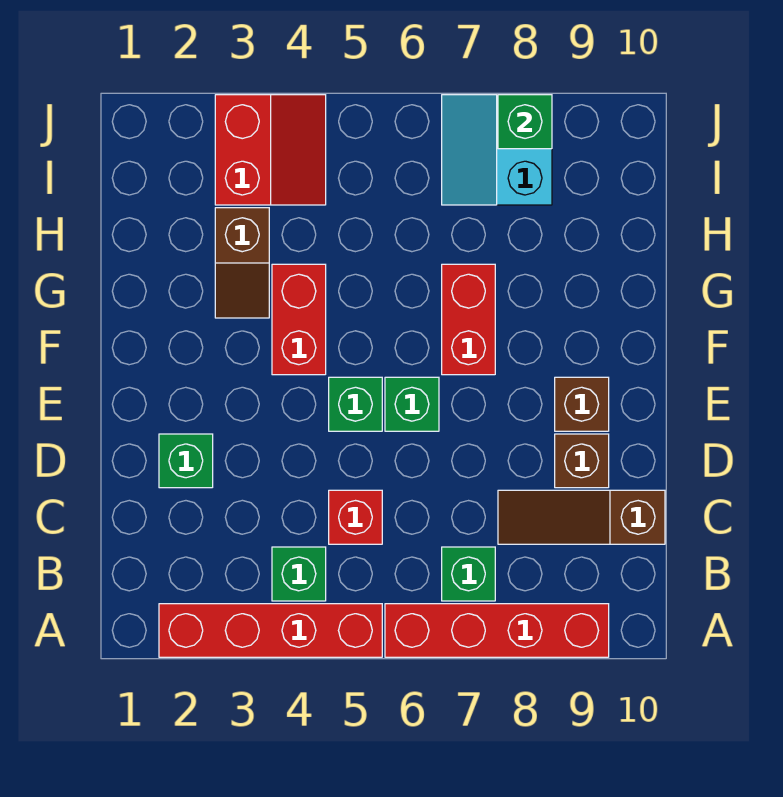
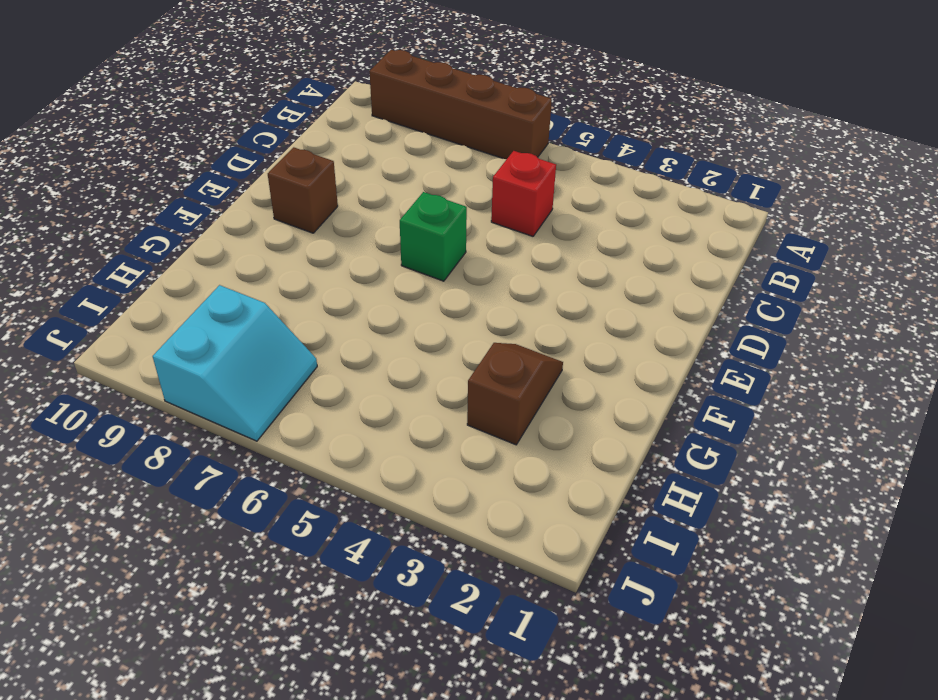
brown brick A6:A9 level 1 -> red brick A6:A9 level 1
none -> red brick A2:A5 level 1
none -> green brick B4 level 1
none -> green brick B7 level 1

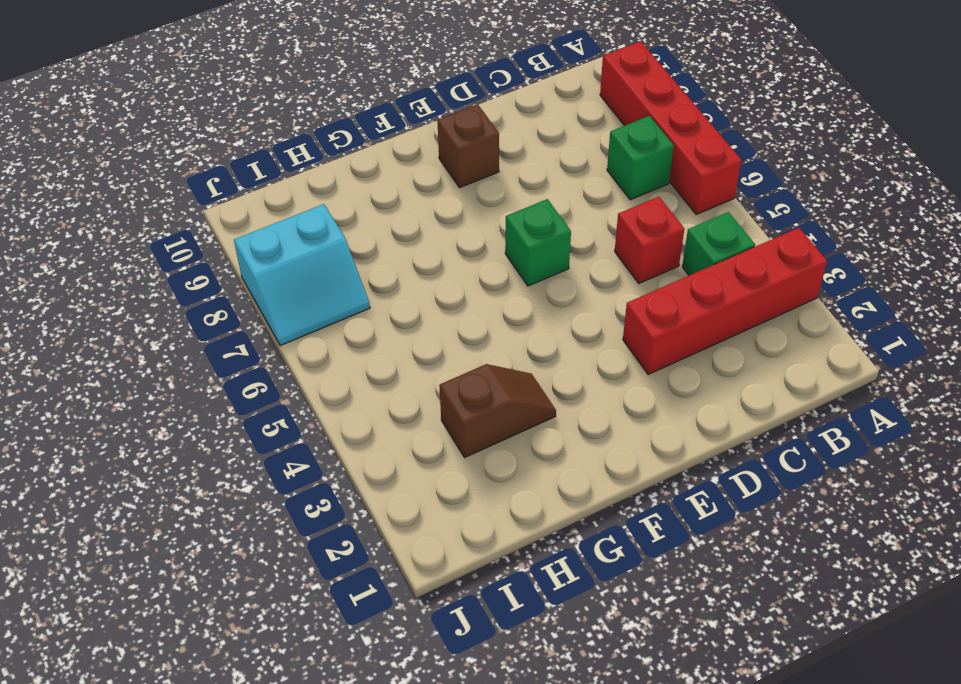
red brick A3:D3 level 1 -> red brick A2:A5 level 1
none -> brown slope C8:C10 level 1 top 10
none -> green brick D2 level 1
none -> brown brick D9 level 1

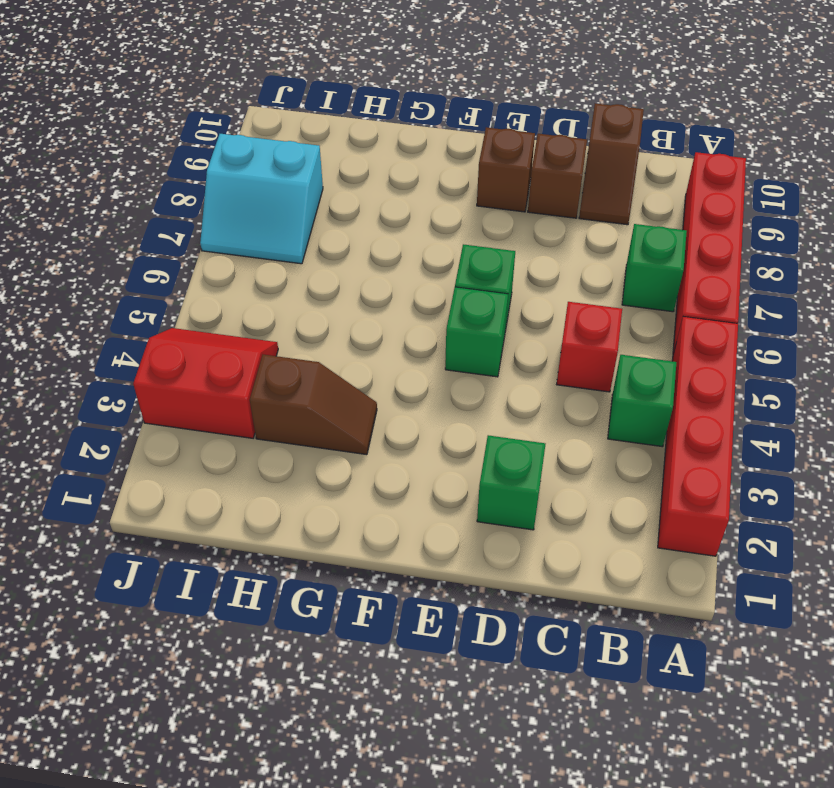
brown slope C9:C10 level 1 top 10 -> brown slope C8:C10 level 1 top 10
none -> red brick F4:G4 level 1
none -> red brick F7:G7 level 1
none -> green brick J8 level 2

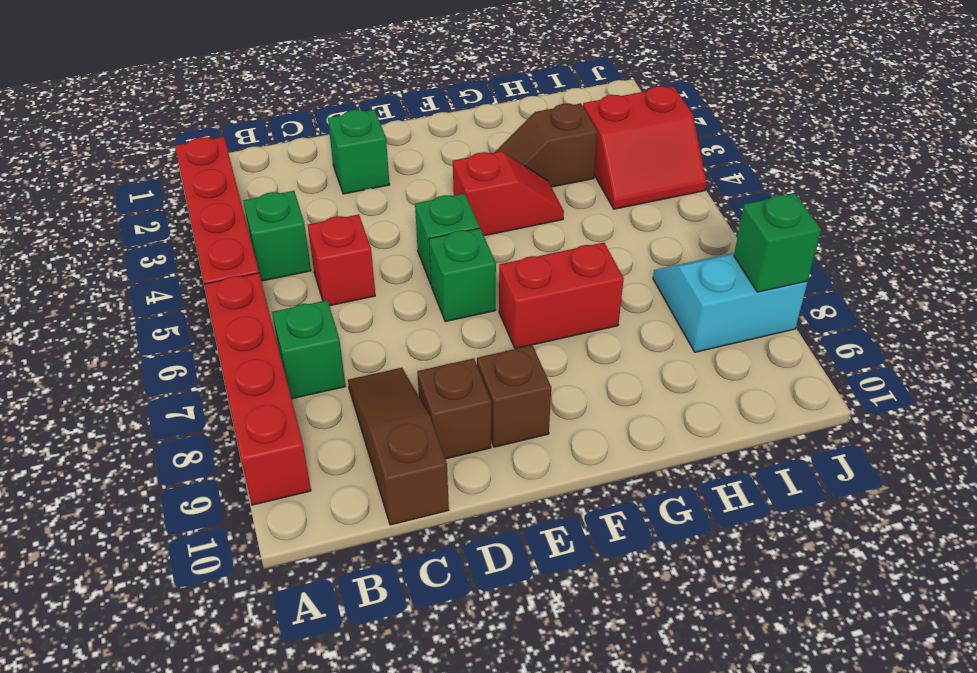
red slope F4:G4 level 1 top F -> red brick F4:G4 level 1

